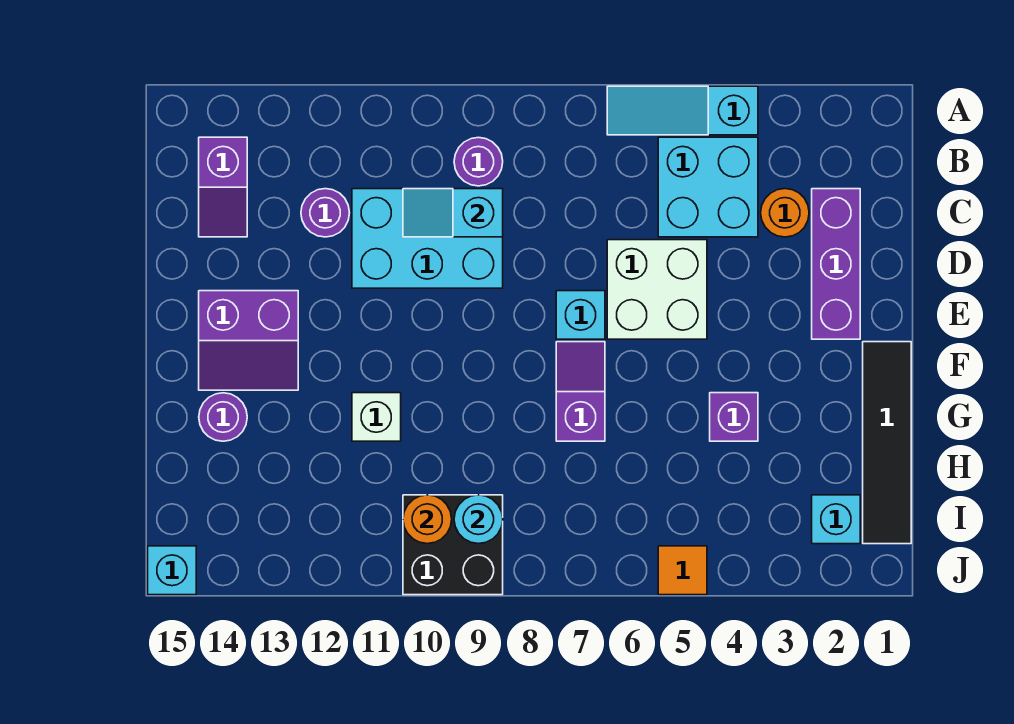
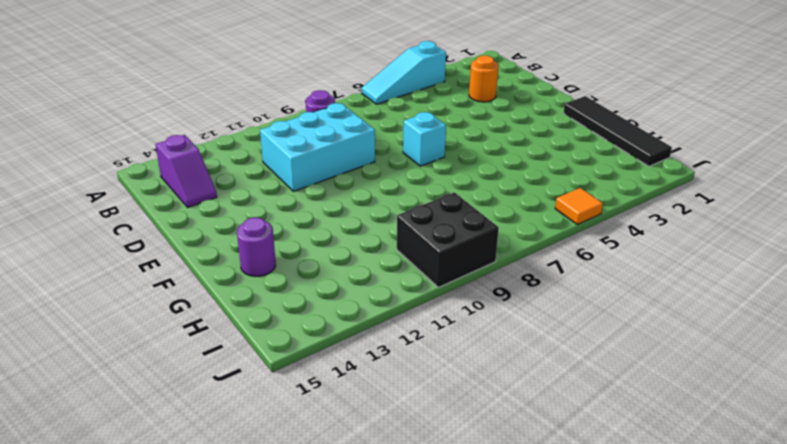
none -> cyan brick B4:C5 level 1
none -> purple brick C2:E2 level 1
none -> purple round brick C12 level 1

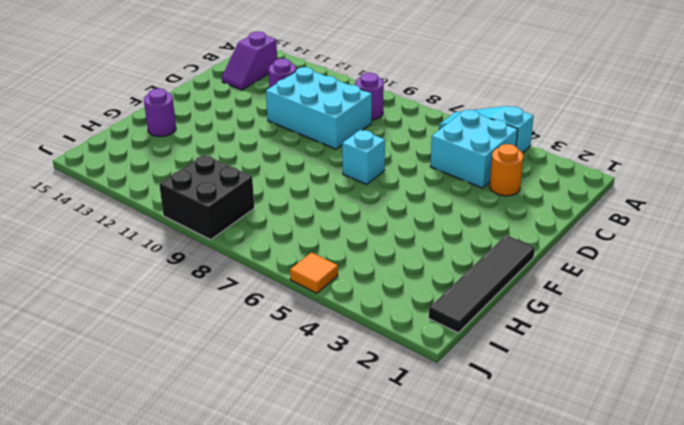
none -> purple brick C2:E2 level 1
none -> white brick D5:E6 level 1
none -> purple slope E13:F14 level 1 top E

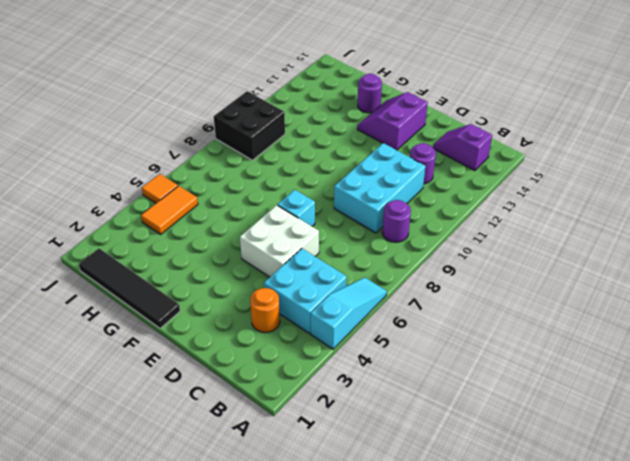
orange tile I4:I5 level 1 -> none
none -> purple brick C2:E2 level 1
none -> purple slope F7:G7 level 1 top G
none -> purple brick G4 level 1

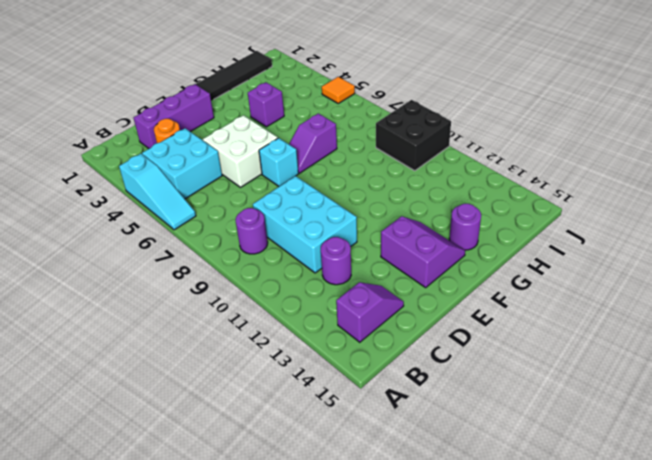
none -> white brick G11 level 1
none -> cyan brick I2 level 1
none -> cyan brick J15 level 1

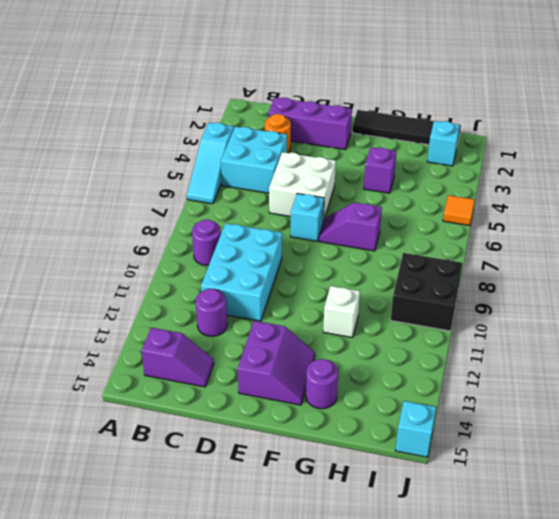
none -> cyan slope C9:C10 level 2 top 9
none -> cyan round brick I9 level 2
none -> orange round brick I10 level 2

